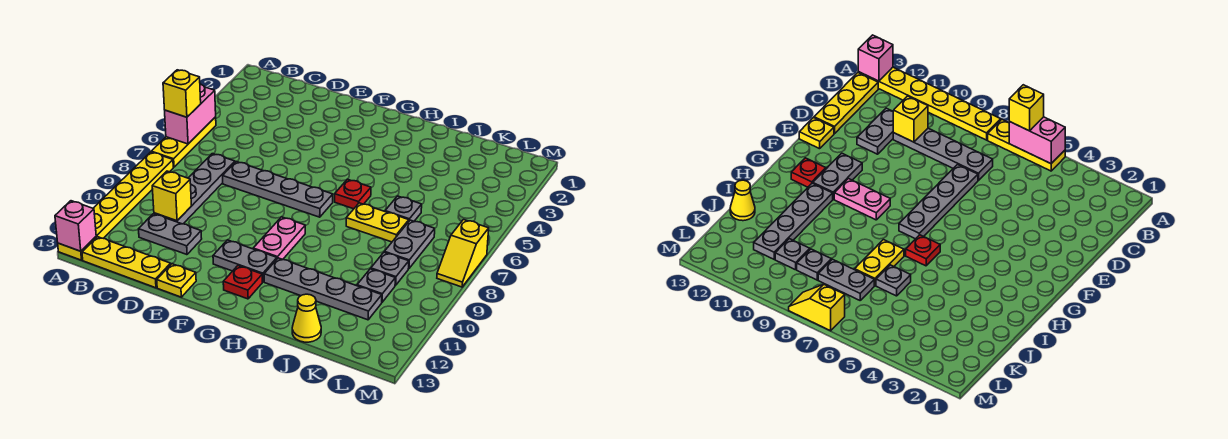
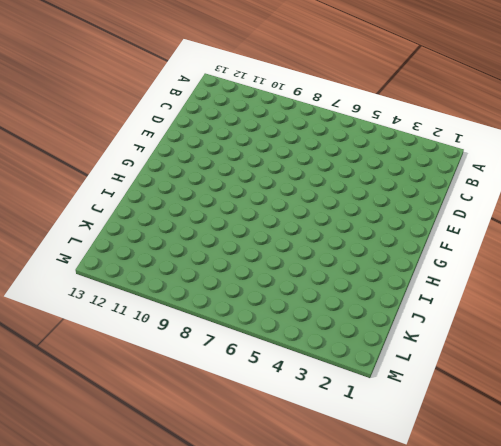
none -> yellow plate A5:A7 level 1
none -> yellow plate A8:A13 level 1
none -> yellow plate B13:D13 level 1

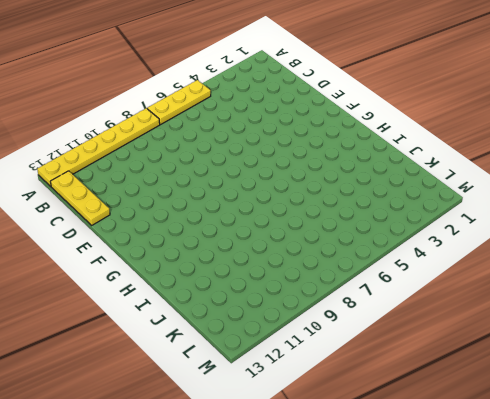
none -> grey plate C7:C10 level 1
none -> grey plate C11:D11 level 1
none -> grey plate D7:G7 level 1

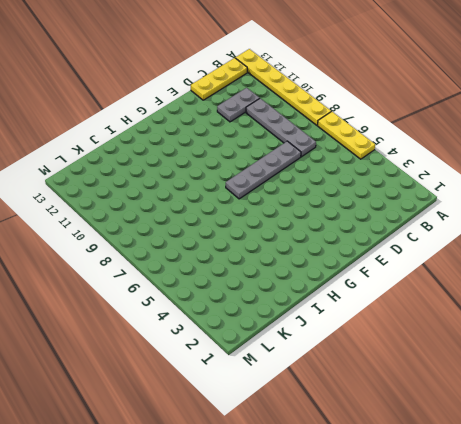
none -> yellow plate E13 level 1
none -> grey plate F11:G11 level 1
none -> pink plate G9:G10 level 1

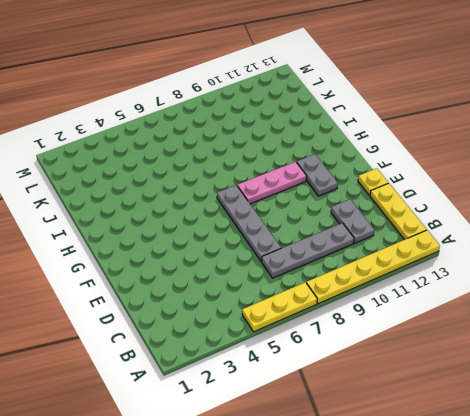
pink plate G8:G10 level 1 -> pink plate G9:G10 level 1
none -> red plate G12 level 1
none -> red plate H6 level 1
none -> grey plate H11:K11 level 1

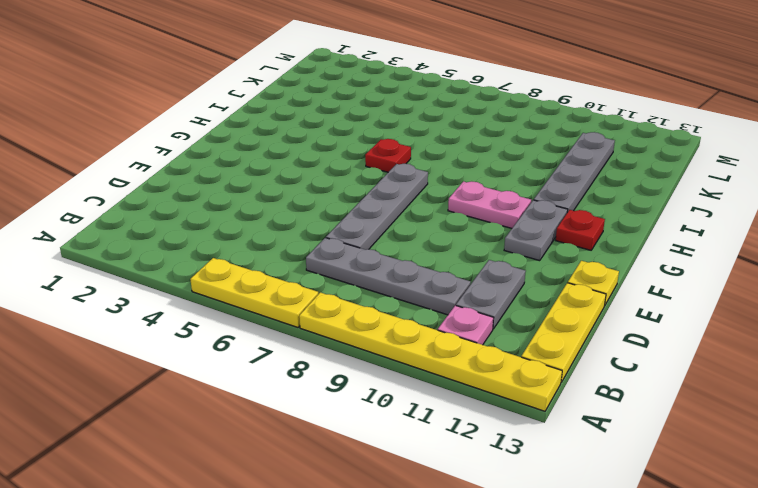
pink plate B11 level 1 -> none
none -> yellow plate I7:J7 level 1
none -> grey plate J6 level 1
none -> yellow cone J13 level 1

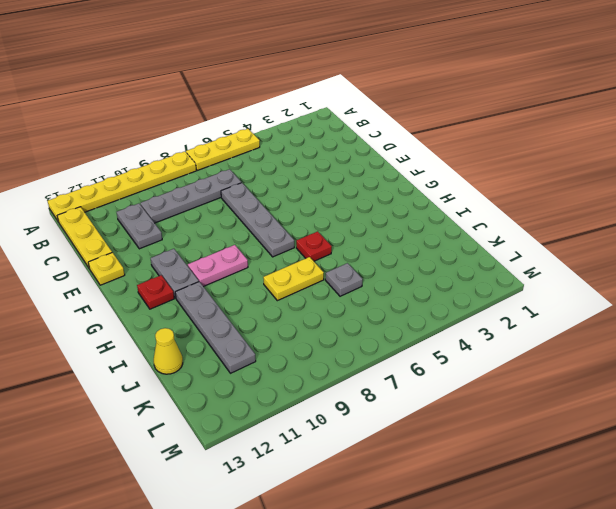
yellow plate I7:I8 level 1 -> yellow plate I7:J7 level 1
none -> grey plate K7:K8 level 1
none -> grey plate K9 level 1
none -> grey plate K10 level 1

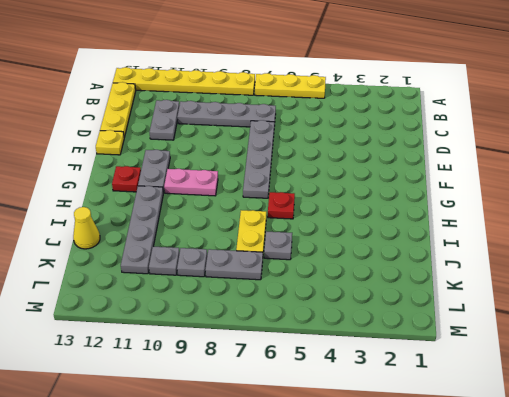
none -> yellow slope M7:M8 level 1 top 7
none -> pink brick A5:A6 level 2
none -> pink brick A13 level 2

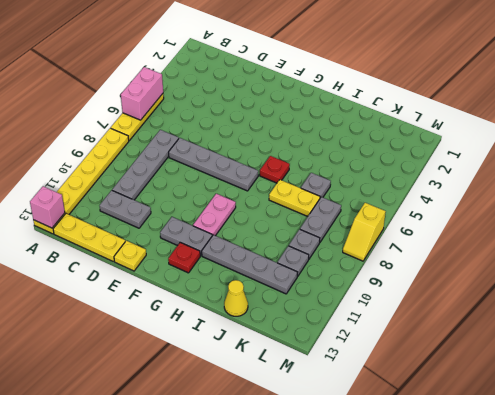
none -> yellow brick C10 level 2
none -> yellow brick A6 level 3

